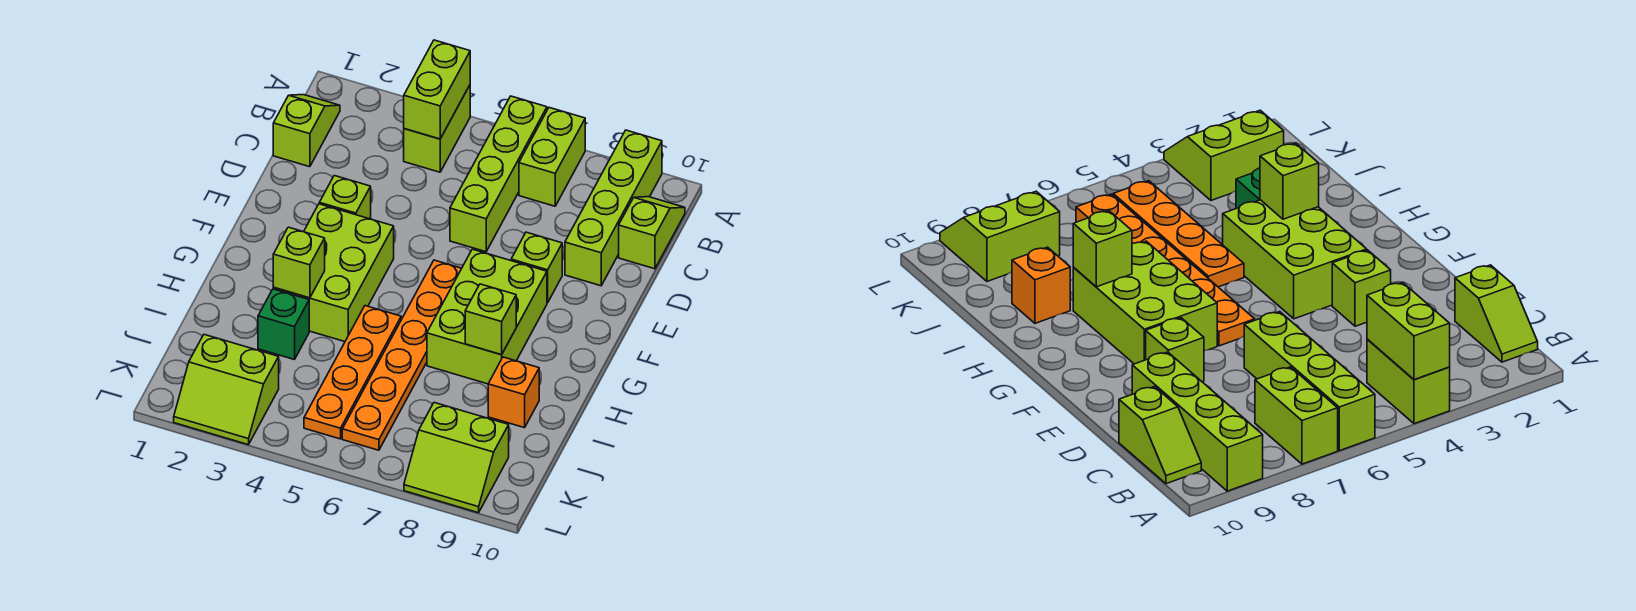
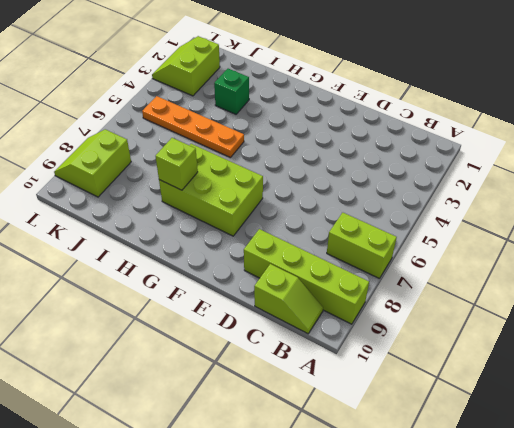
none -> lime brick A4:B4 level 1
none -> lime brick A6:D6 level 1
none -> lime slope B1:C1 level 1 top C

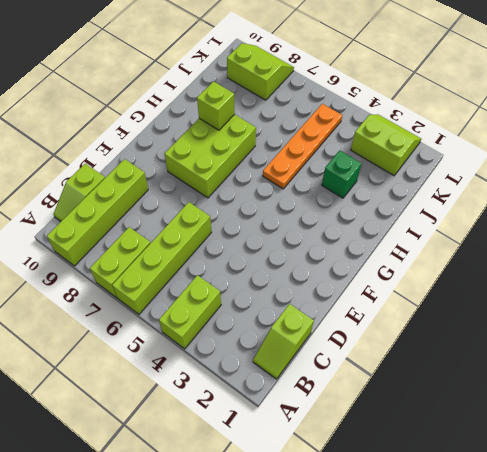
none -> lime brick E3 level 1
none -> lime brick E8 level 1
none -> lime brick F3:H4 level 1

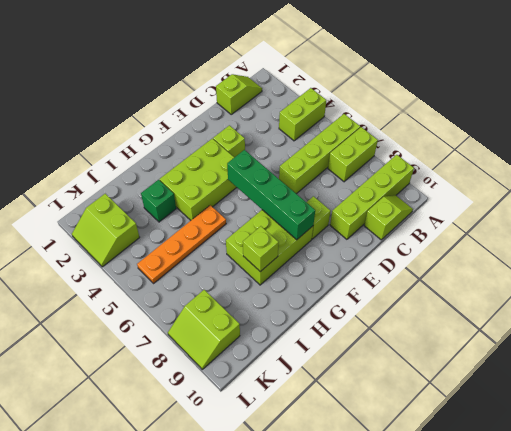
green brick F5:F8 level 2 -> none
none -> orange plate F6:K6 level 1
none -> orange brick I9 level 1
none -> lime brick A4:B4 level 2

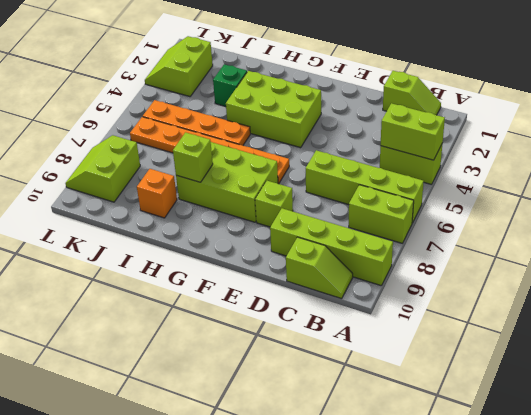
none -> lime brick E3 level 1
none -> lime brick H3 level 2

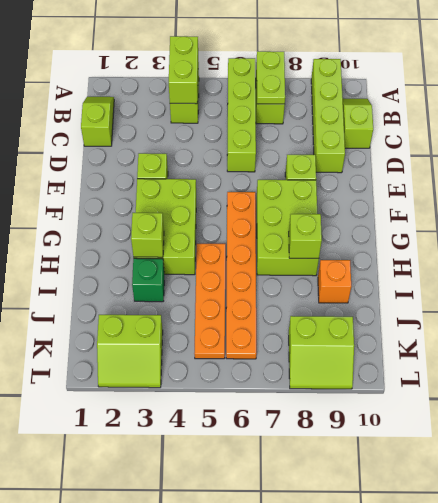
lime plate A7:B7 level 2 -> none

